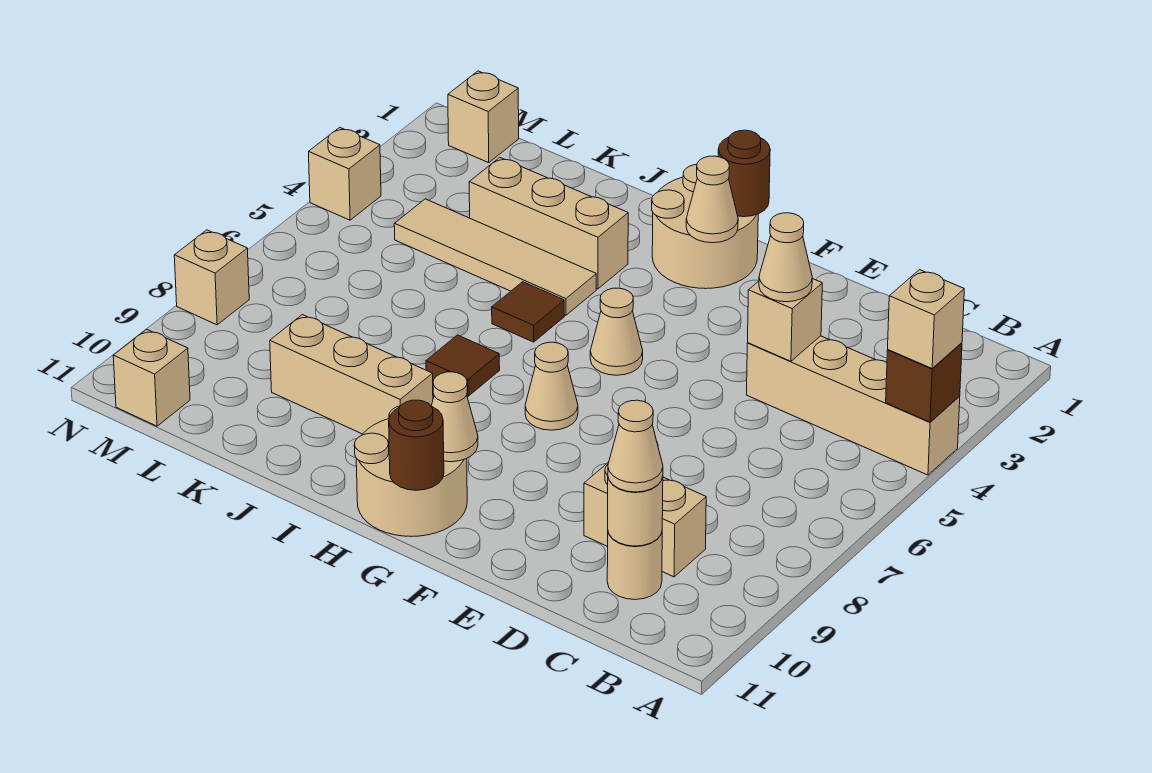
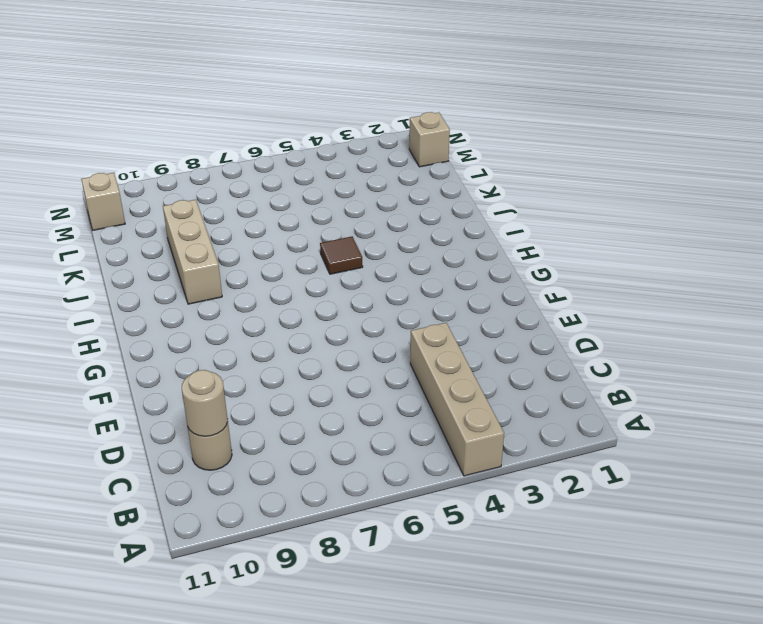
none -> tan brick C9:D9 level 1
none -> tan round brick G1:H2 level 1
none -> tan cone G5 level 1

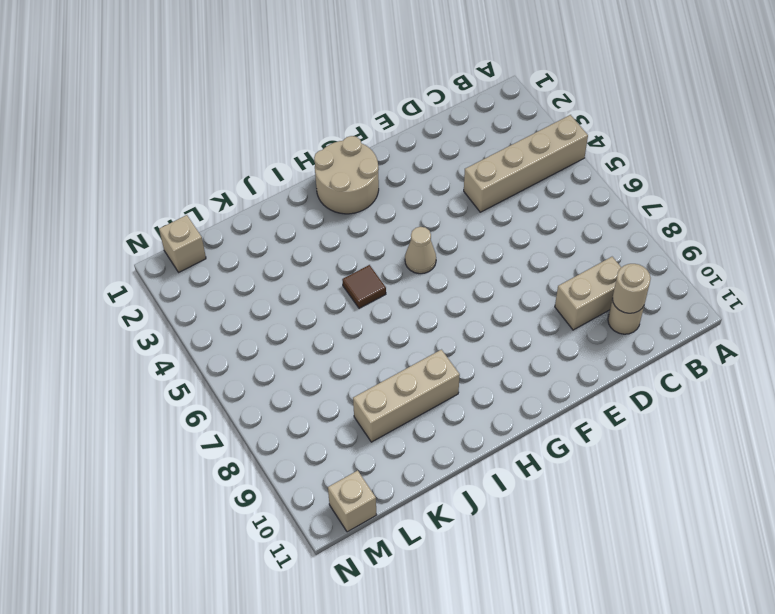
none -> tan cone G7 level 1
none -> tan round brick G10:H11 level 1
none -> tan brick I3:K3 level 1

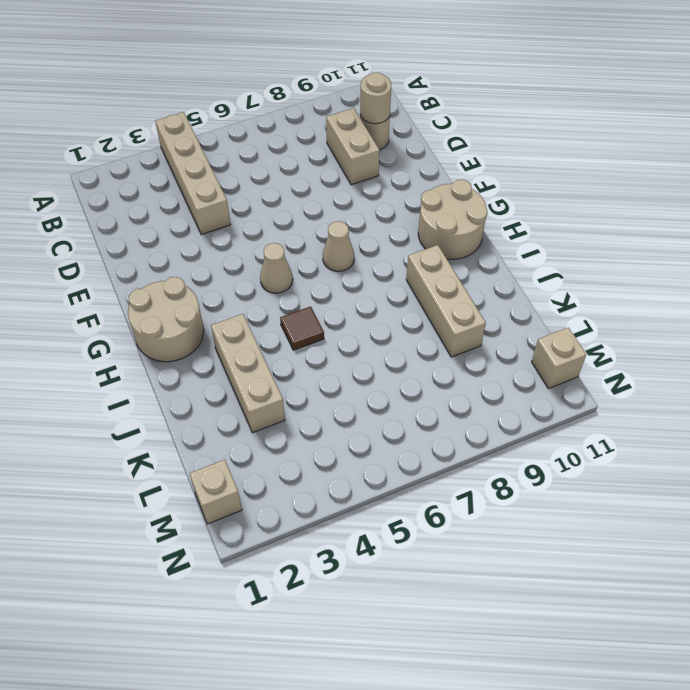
none -> tan tile I4:L4 level 1
none -> brown tile I7 level 1
none -> tan brick N4 level 1

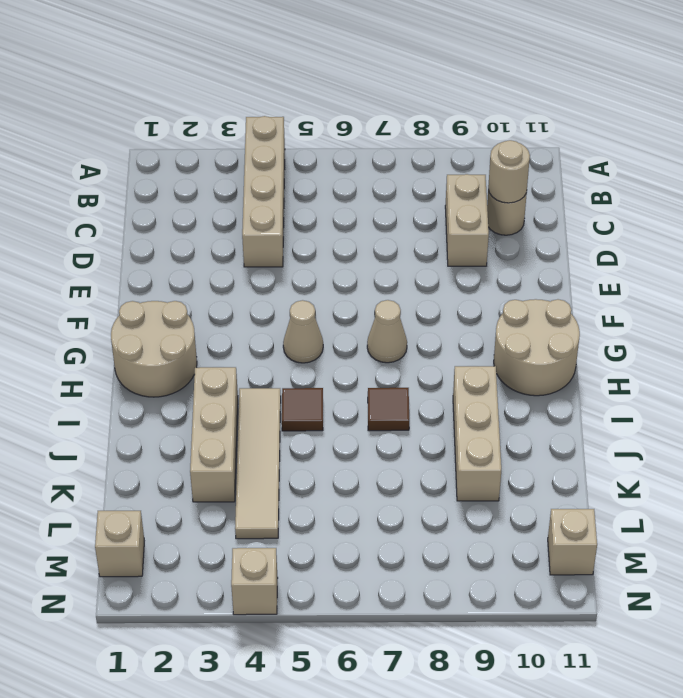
none -> tan brick N8 level 1
none -> brown brick A4 level 2
none -> tan brick D4 level 2

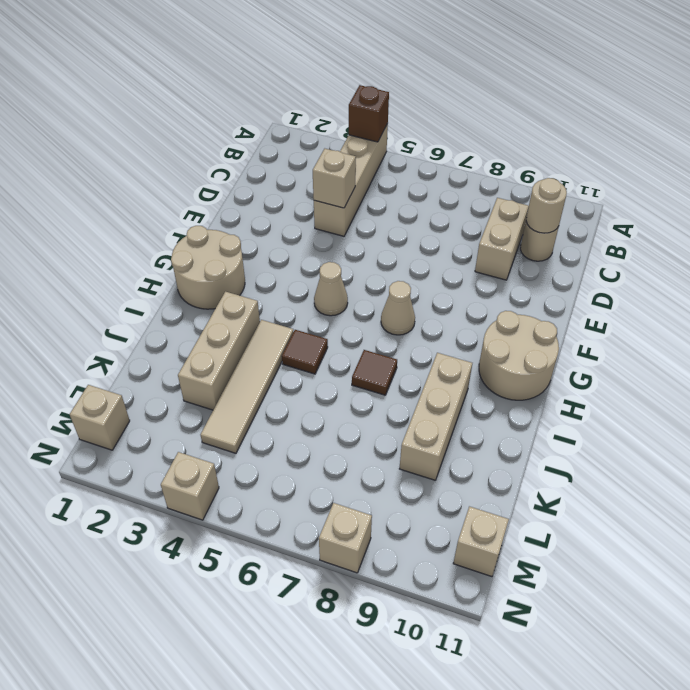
none -> brown round brick G1 level 2
none -> tan cone G2 level 2
none -> tan cone G10 level 2

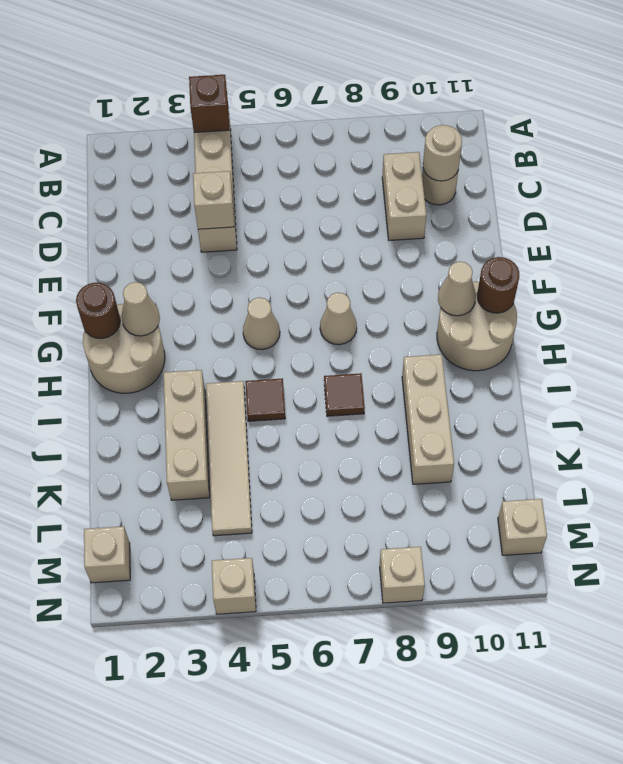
none -> tan brick A4 level 3
none -> tan cone C10 level 3
none -> tan cone D4 level 3

